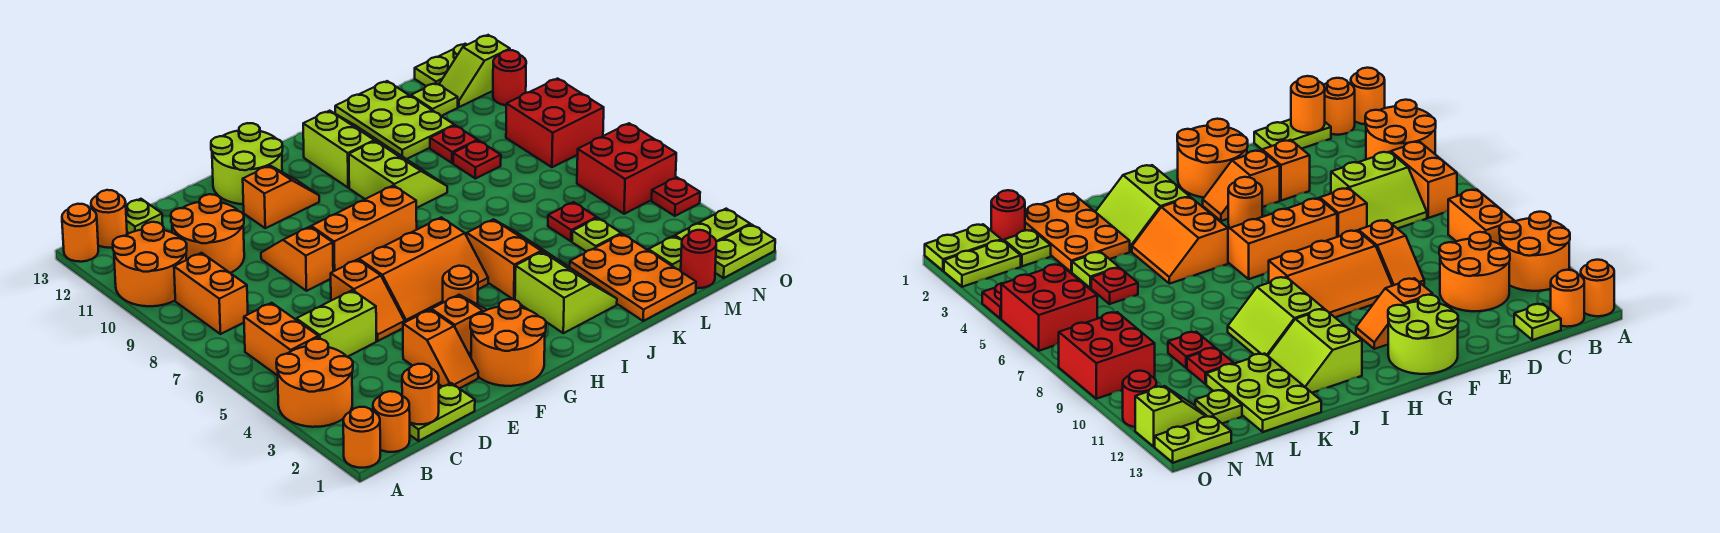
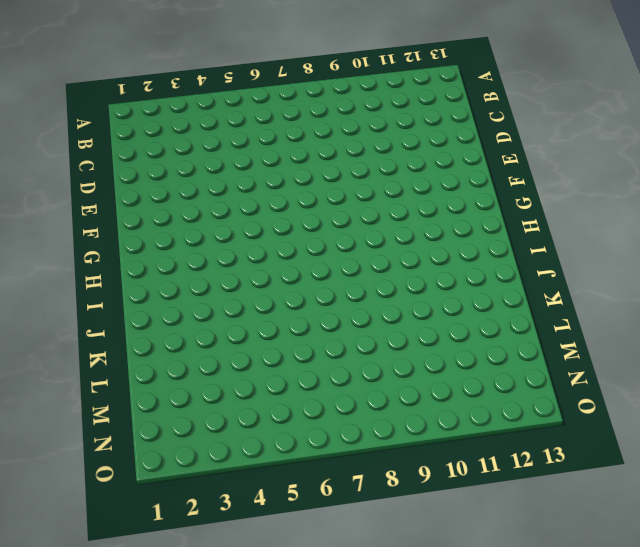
none -> orange round brick A1 level 1
none -> orange round brick A3:B4 level 1
none -> orange round brick A10:B11 level 1
none -> orange round brick A13 level 1

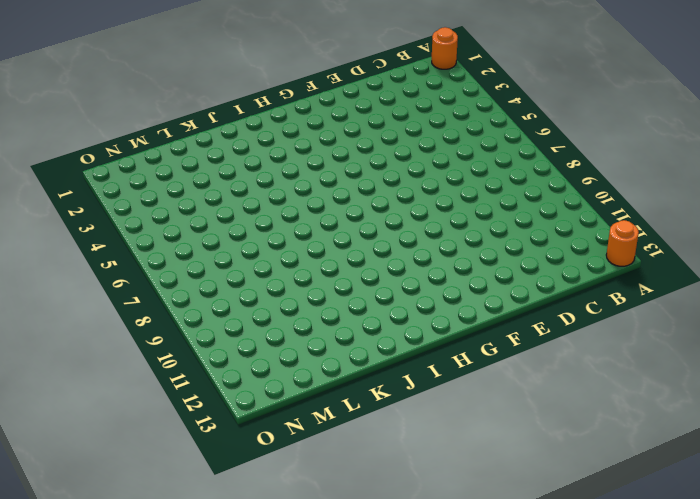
none -> orange round brick A3:B4 level 1
none -> orange round brick A10:B11 level 1
none -> orange round brick B1 level 1
none -> orange brick B5:B6 level 1

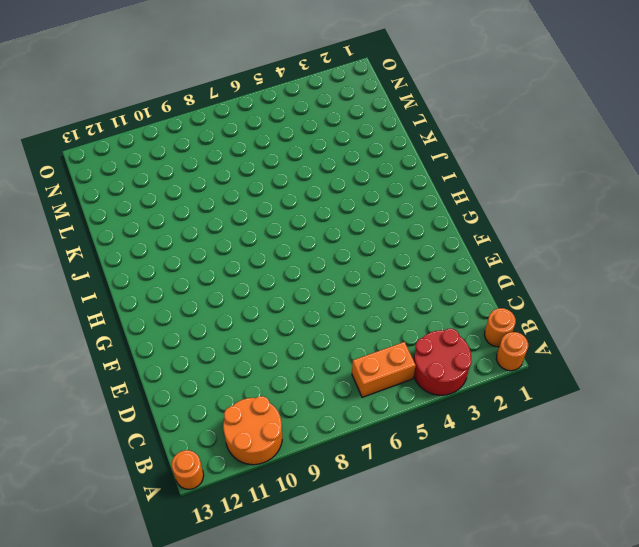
red round brick A3:B4 level 1 -> orange round brick A3:B4 level 1
none -> orange brick B8:B9 level 1
none -> orange round brick B13 level 1
none -> lime plate C1:D1 level 1
none -> lime slope C5:D6 level 1 top 5

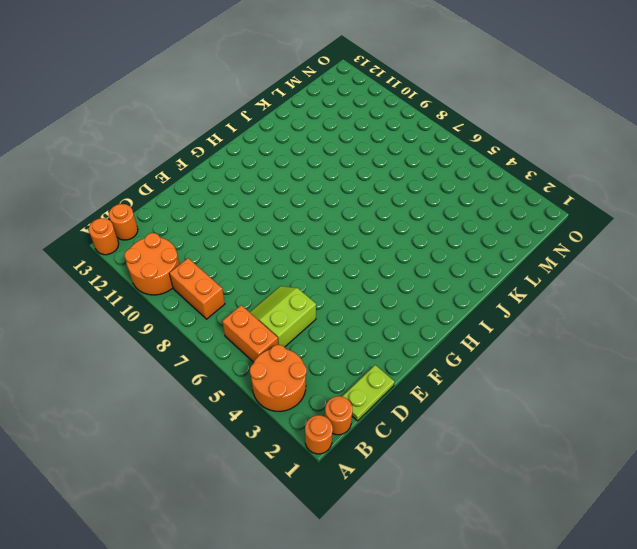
none -> orange round brick C10:D11 level 1
none -> lime plate C13 level 1
none -> orange slope E2:E3 level 1 top 3
none -> orange slope E5:E6 level 1 top 6

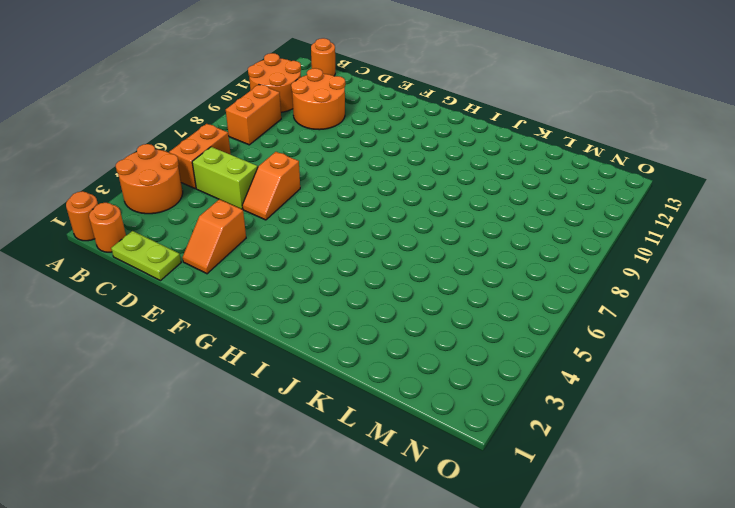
none -> orange round brick A13 level 1
none -> lime plate C13 level 1
none -> orange slope E8:E9 level 1 top 8
none -> orange round brick F1:G2 level 1

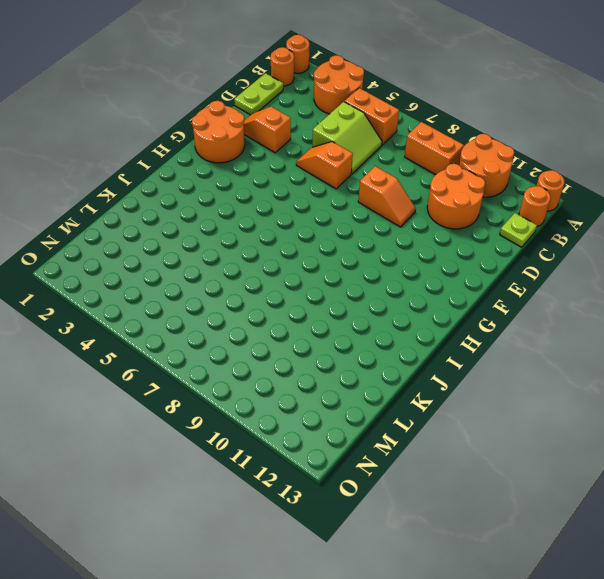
none -> orange slope F3:G3 level 1 top F
none -> orange slope F5:H6 level 1 top 6
none -> orange slope F8:H9 level 1 top 8
none -> orange slope F11:G11 level 1 top F

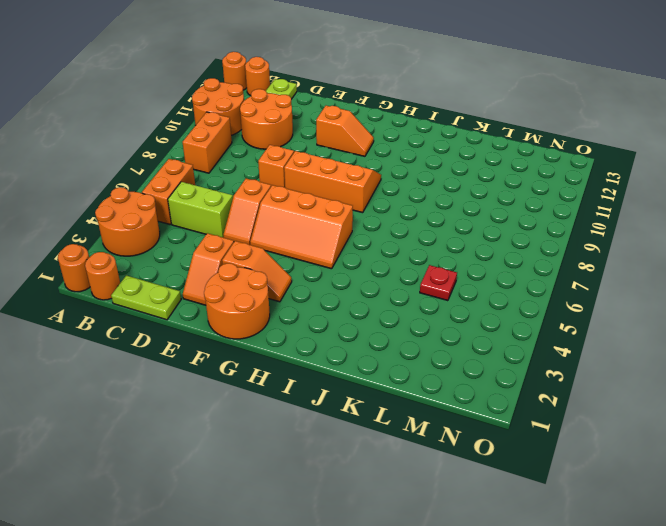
none -> lime round brick F12:G13 level 1
none -> orange round brick G4 level 1
none -> lime slope I2:J3 level 1 top I
none -> orange slope I4:J5 level 1 top I

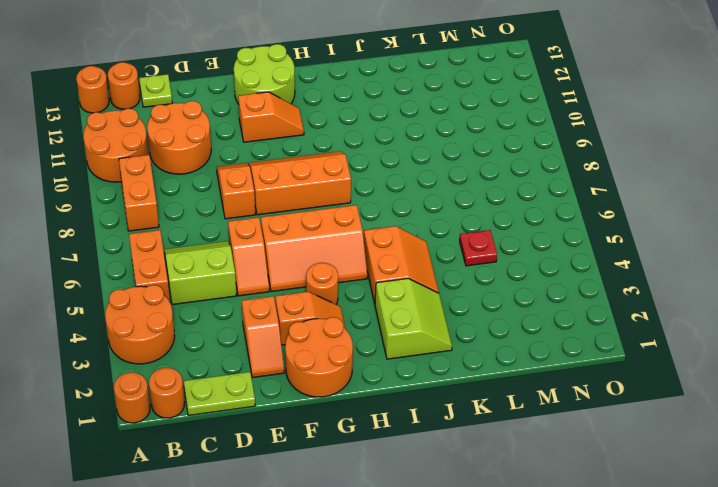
none -> lime slope I9:J10 level 1 top I
none -> lime slope I11:J12 level 1 top I
none -> orange plate K1:L3 level 1
none -> lime plate K11:L13 level 1

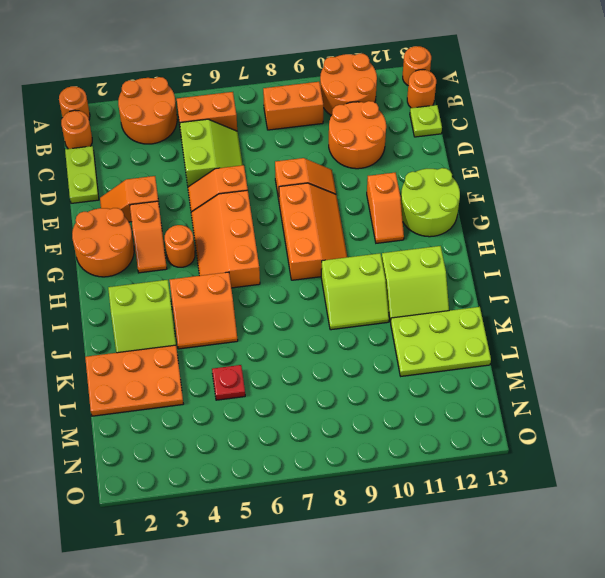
none -> lime plate L4 level 1
none -> red plate L9 level 1
none -> red plate L10 level 1
none -> red round brick M1 level 1

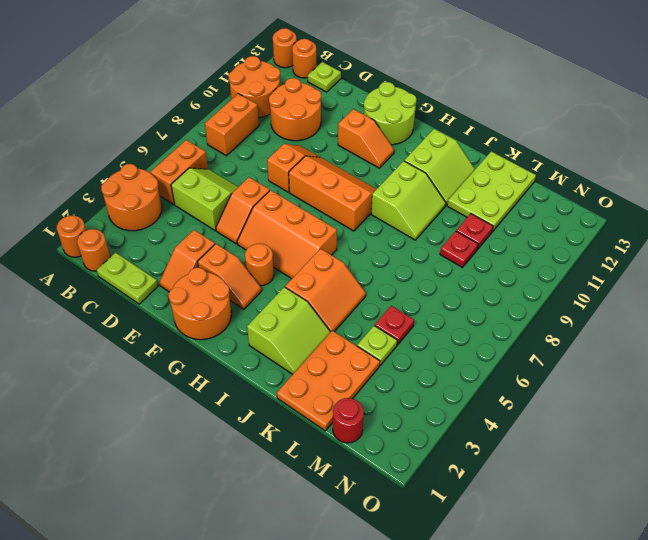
none -> lime plate M2 level 1
none -> lime plate M12 level 1
none -> lime plate N1:O1 level 1
none -> lime plate N2:O2 level 1

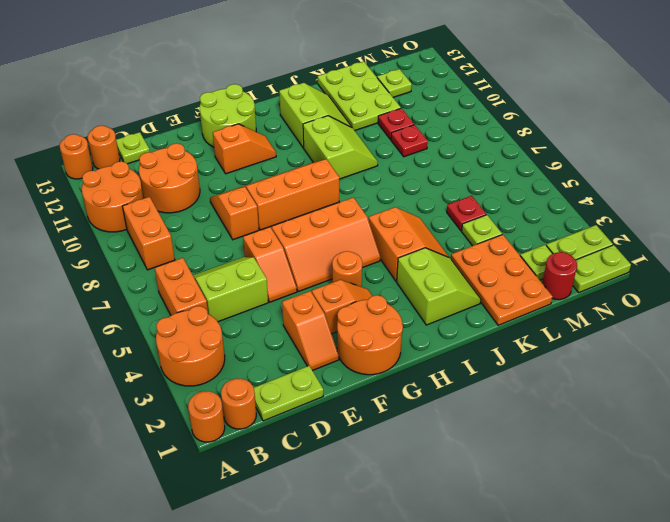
none -> red brick N5:O6 level 1
none -> red brick N8:O9 level 1
none -> lime slope N12:O12 level 1 top O
none -> lime plate N13:O13 level 1

